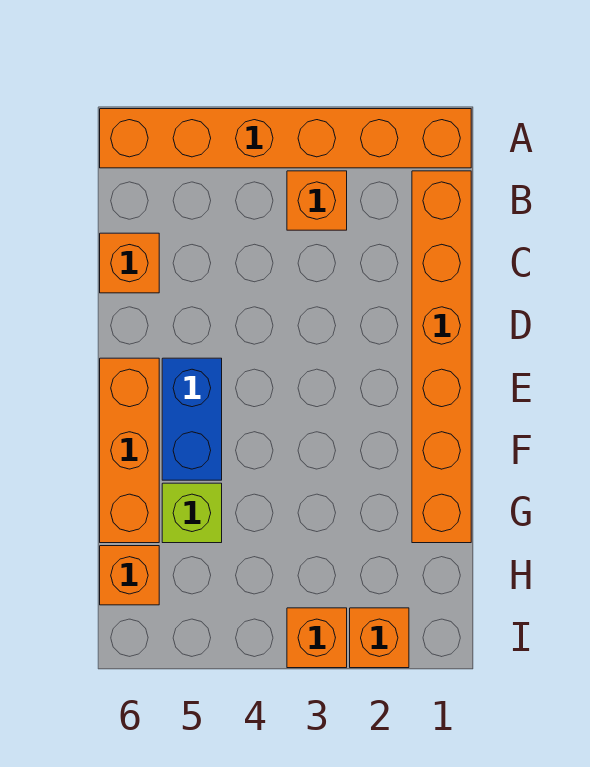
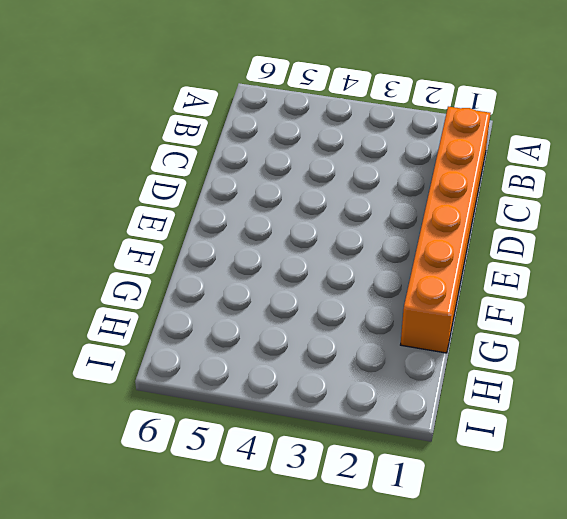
none -> orange brick A1:A6 level 1
none -> orange brick B3 level 1

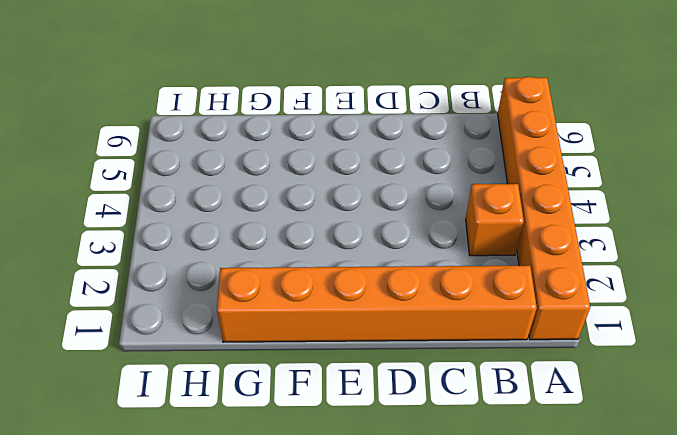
none -> orange brick C6 level 1
none -> blue brick E5:F5 level 1

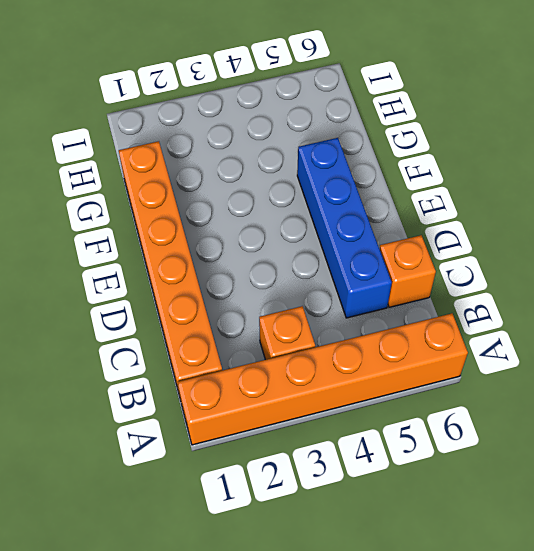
blue brick C5:F5 level 1 -> blue brick E5:F5 level 1
none -> orange brick E6:G6 level 1
none -> lime brick G5 level 1

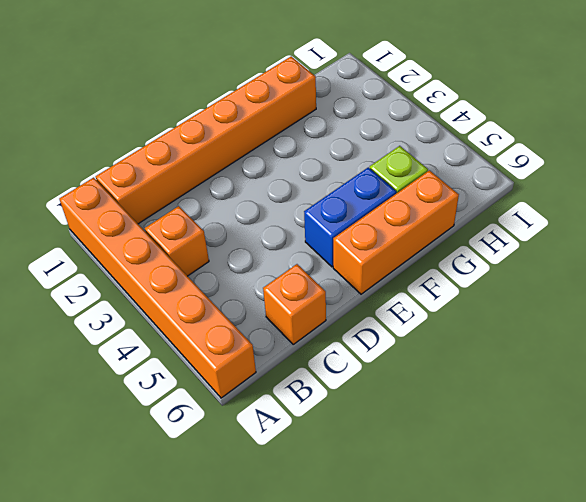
none -> orange brick H6 level 1
none -> orange brick I2 level 1

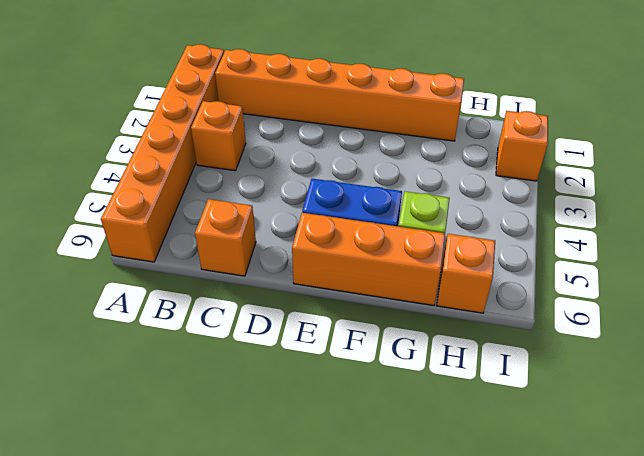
none -> orange brick I3 level 1

